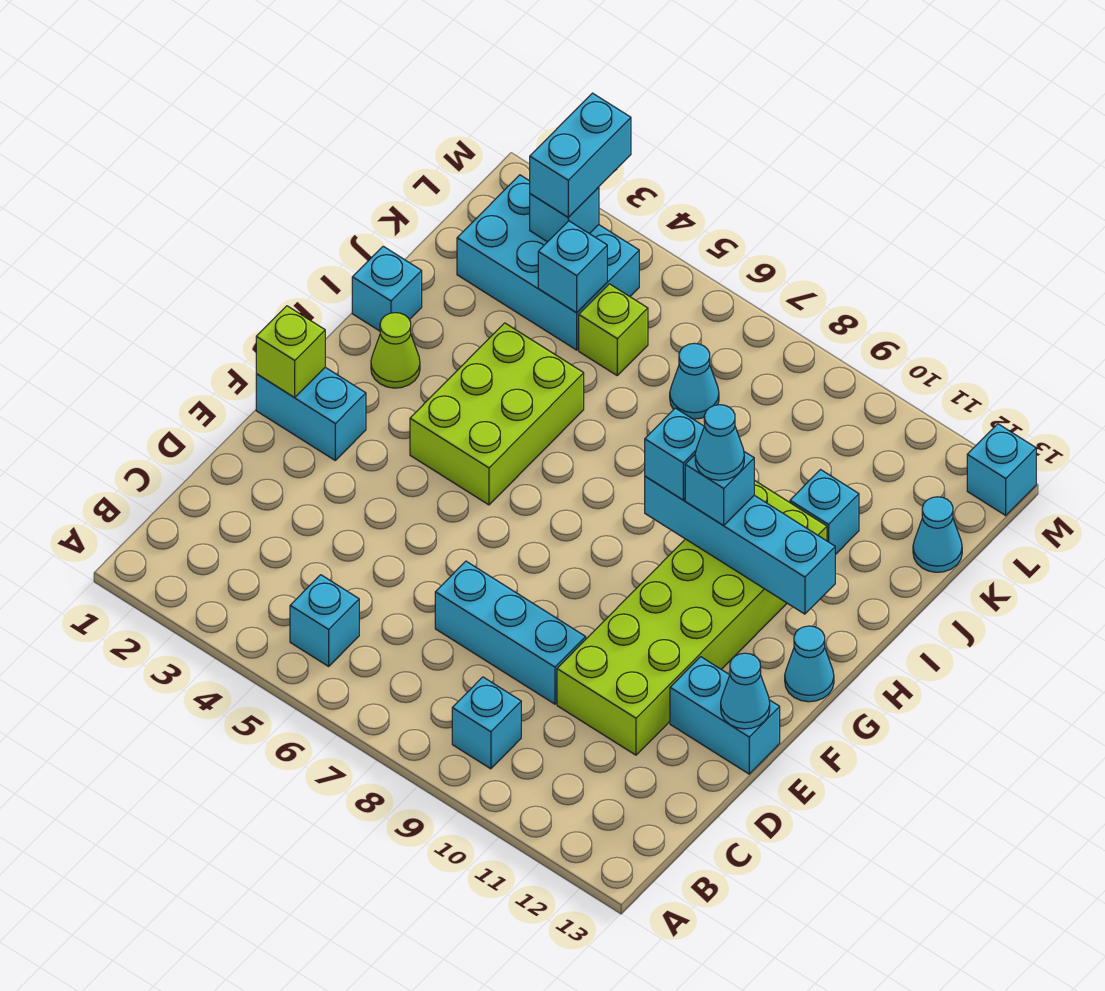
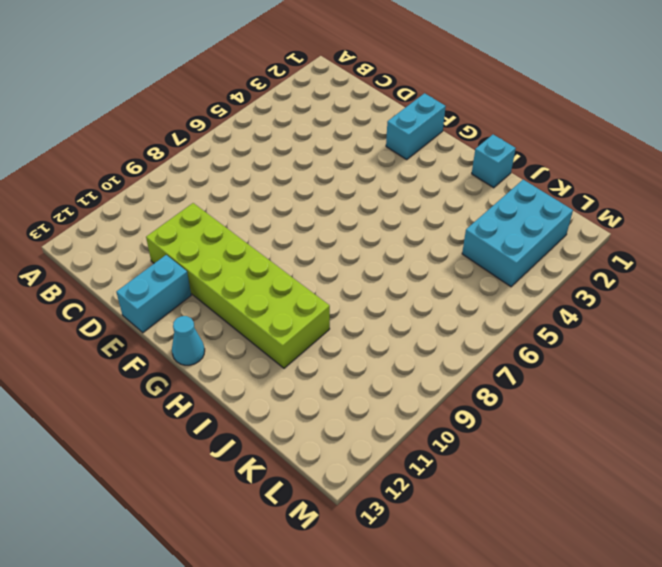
none -> cyan brick B5 level 1
none -> cyan brick B9 level 1
none -> cyan brick D7:D9 level 1

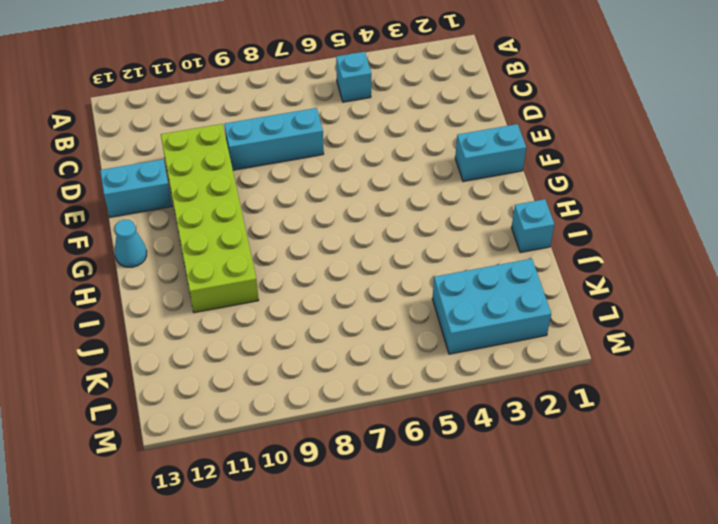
none -> cyan brick B9 level 1
none -> lime brick G4:I5 level 1
none -> lime cone H2 level 1

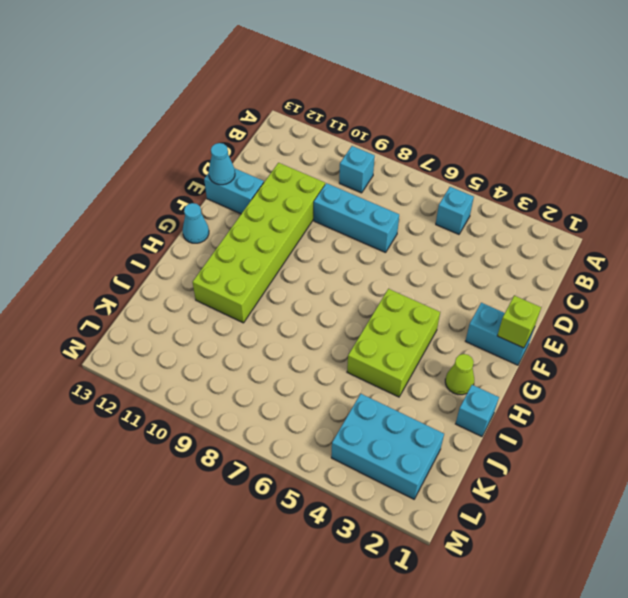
none -> cyan brick J11 level 1
none -> lime brick K5 level 1
none -> cyan cone K7 level 1

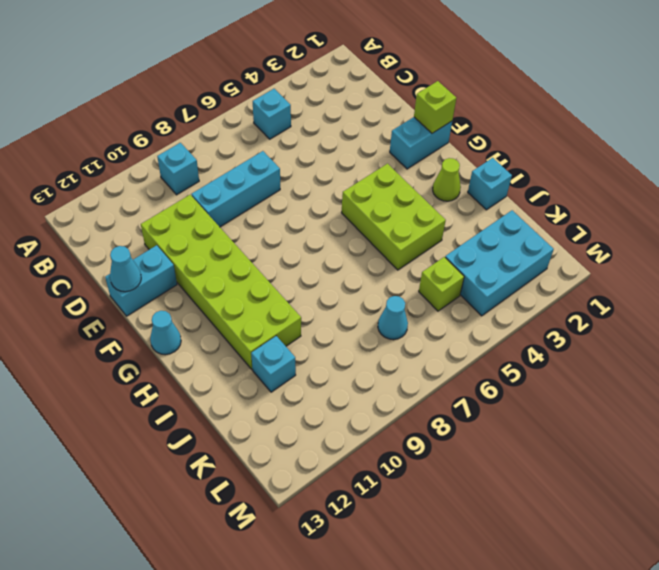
none -> cyan cone K13 level 1
none -> cyan brick M13 level 1
none -> cyan brick H9:H12 level 2

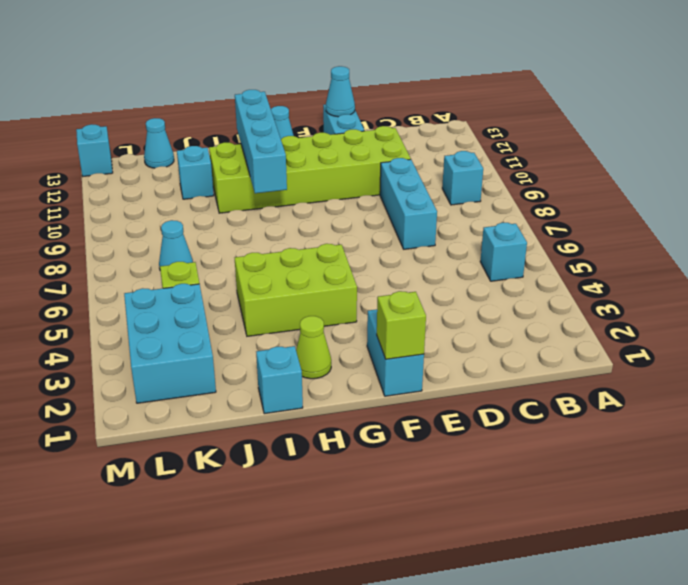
none -> cyan brick K4 level 2
none -> cyan brick L3 level 2
none -> cyan brick H9 level 3

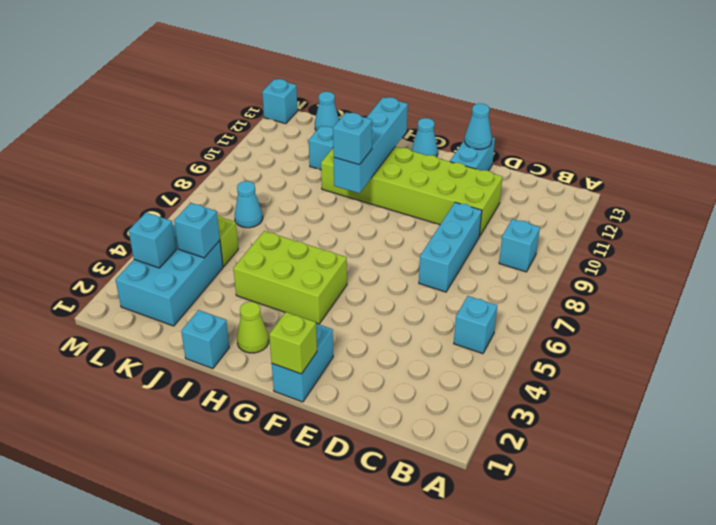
none -> cyan brick H10 level 3
none -> cyan brick L3:M3 level 3
none -> cyan cone H10 level 4

